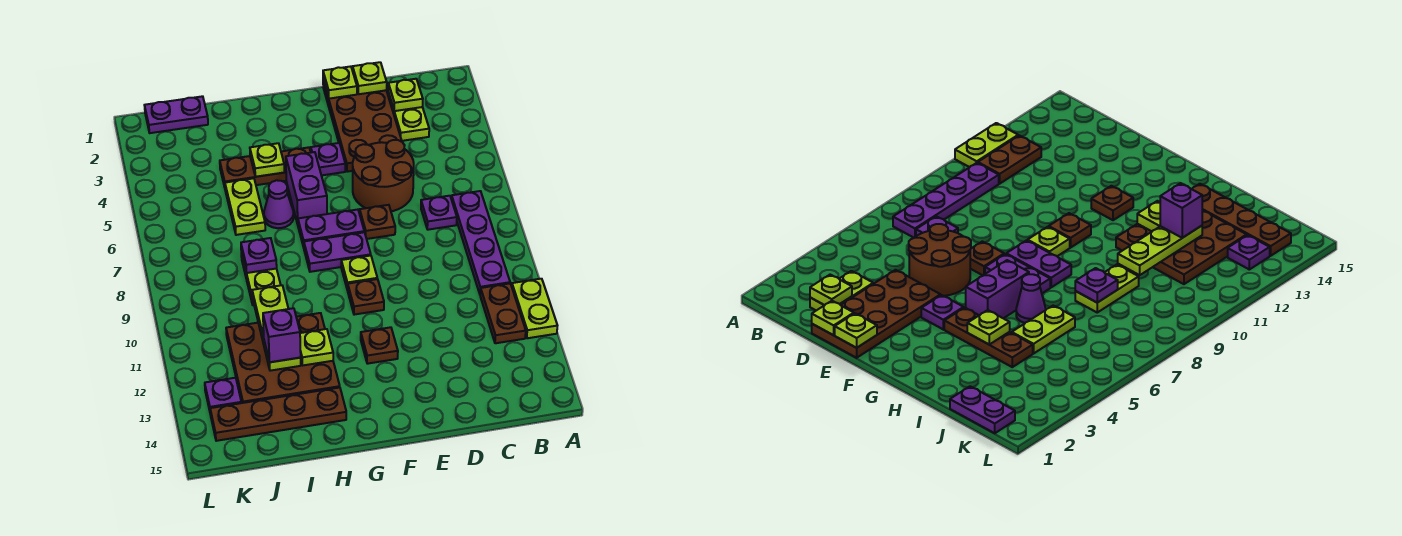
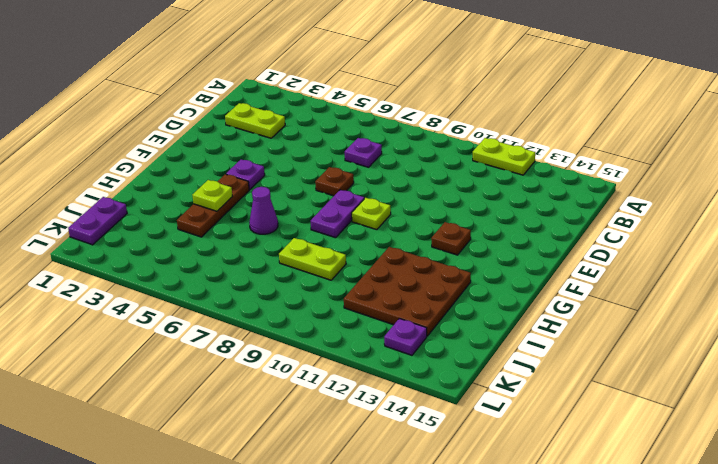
none -> purple plate B7:B10 level 1
none -> brown plate B11:B12 level 1
none -> brown plate D1:E4 level 1
none -> brown round brick D5:E6 level 1

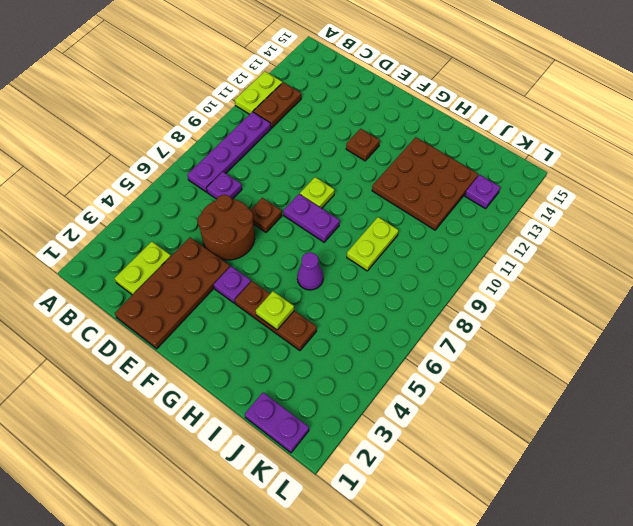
none -> purple plate F7:G7 level 1
none -> brown plate F10 level 1
none -> purple brick G5:G6 level 1
none -> brown plate H14:K14 level 1

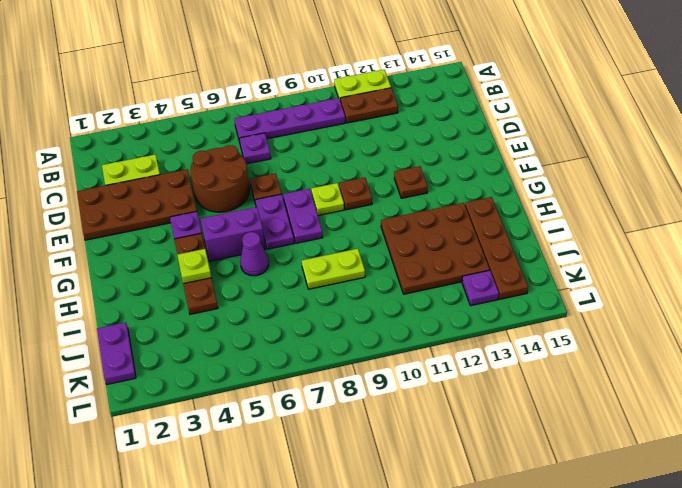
none -> lime plate I5:I6 level 1
none -> lime plate C2 level 2
none -> lime plate D1 level 2
none -> lime plate E1 level 2

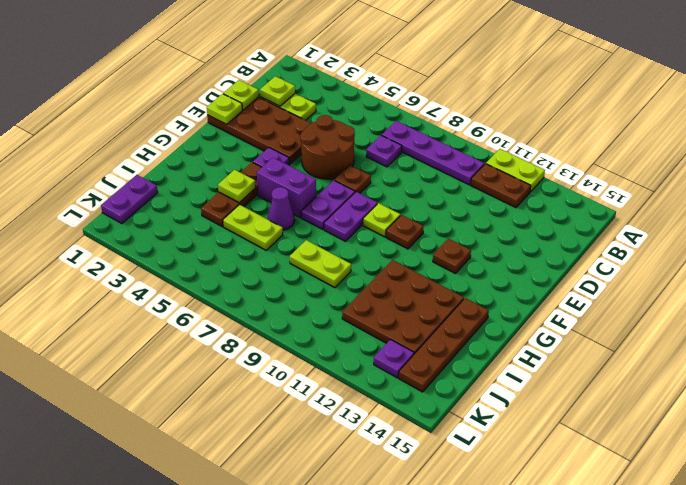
none -> lime plate H12 level 2
none -> purple plate I8 level 2
none -> lime plate I10:I12 level 2
none -> purple brick I12 level 3

